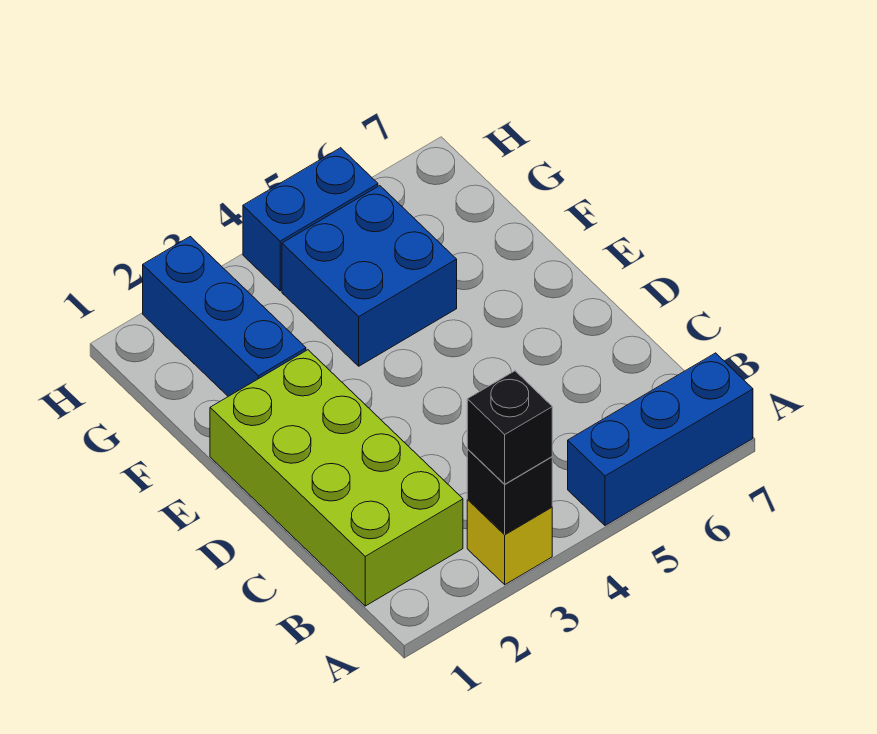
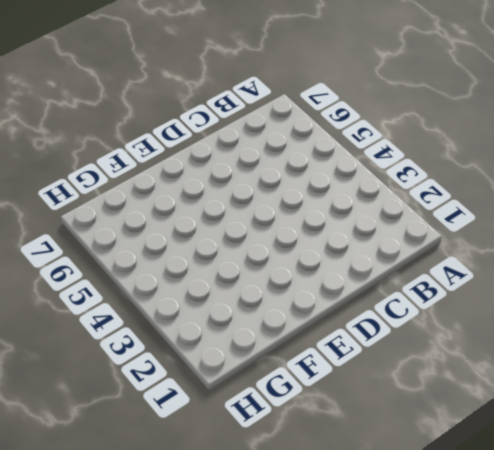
none -> yellow brick A3 level 1
none -> blue brick A5:A7 level 1

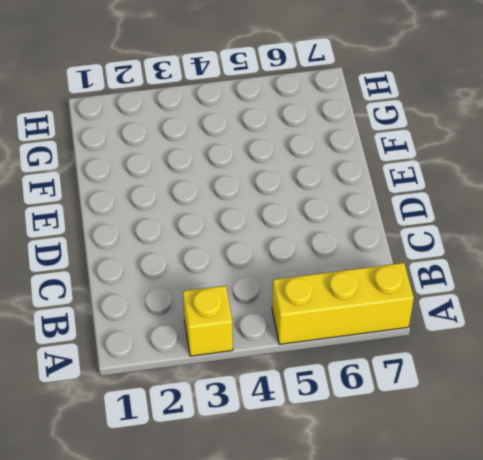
yellow brick A5:A7 level 1 -> blue brick A5:A7 level 1
none -> lime brick B1:E2 level 1
none -> blue brick F2:H2 level 1

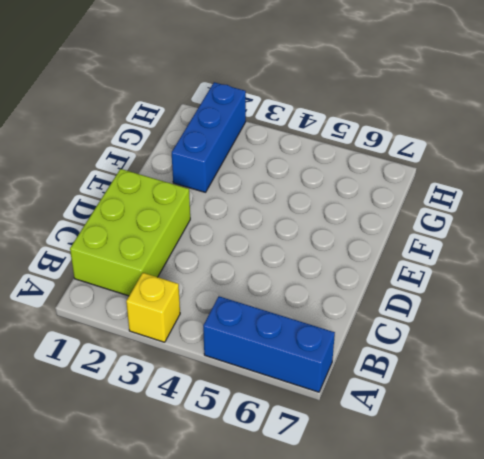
lime brick B1:D2 level 1 -> lime brick B1:E2 level 1
none -> blue brick F4:G5 level 1
none -> blue brick H4:H5 level 1

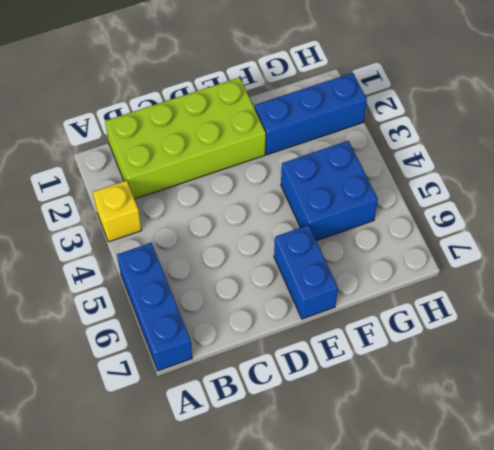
blue brick E6:E7 level 1 -> blue brick H4:H5 level 1
none -> black brick A3 level 2
none -> black brick A3 level 3

